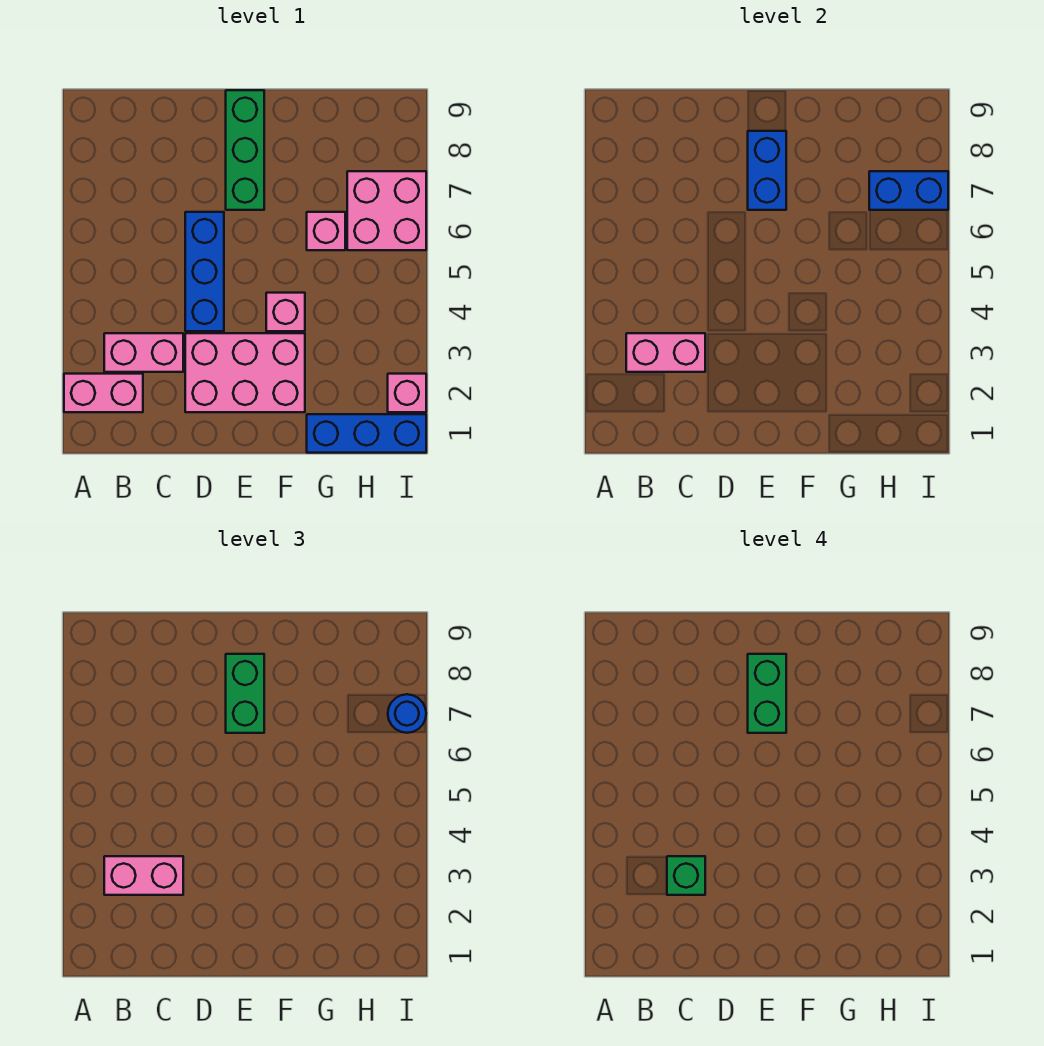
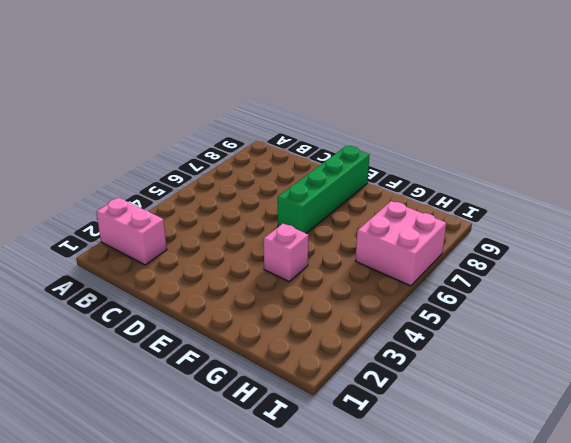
green brick E6:E9 level 1 -> green brick E7:E9 level 1
none -> pink brick B3:C3 level 1
none -> pink brick D2:F3 level 1
none -> blue brick D4:D6 level 1

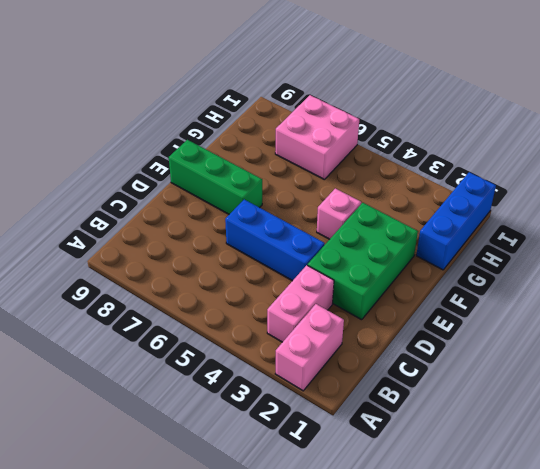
green brick D2:F3 level 1 -> pink brick D2:F3 level 1
none -> pink brick G6 level 1
none -> pink brick I2 level 1
none -> pink brick B3:C3 level 2

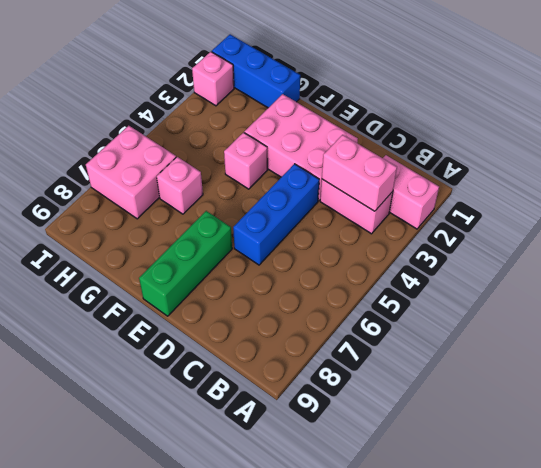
none -> blue brick E7:E8 level 2
none -> blue brick H7:I7 level 2
none -> pink brick B3:C3 level 3

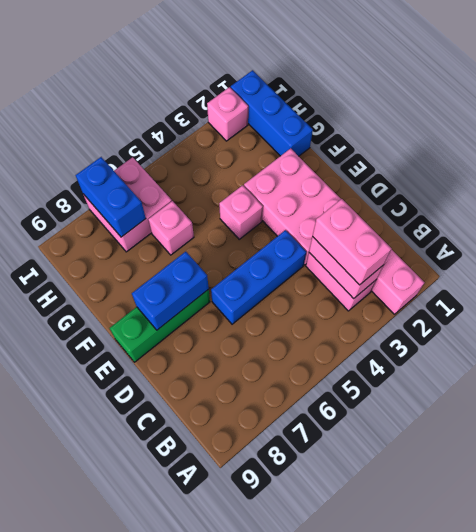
none -> green brick E7:E8 level 3
none -> blue round brick I7 level 3
none -> green brick C3 level 4

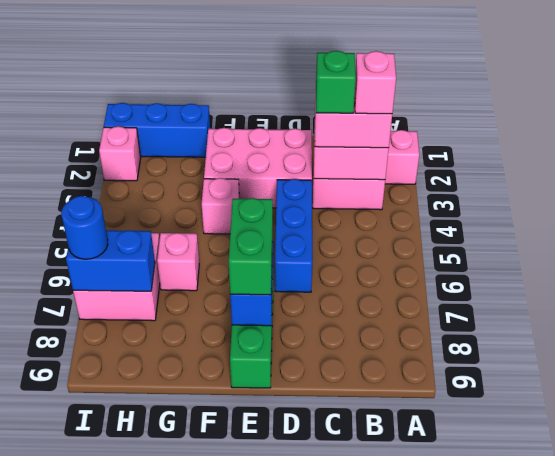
pink brick B3 level 4 -> none
none -> green brick E7:E8 level 4

